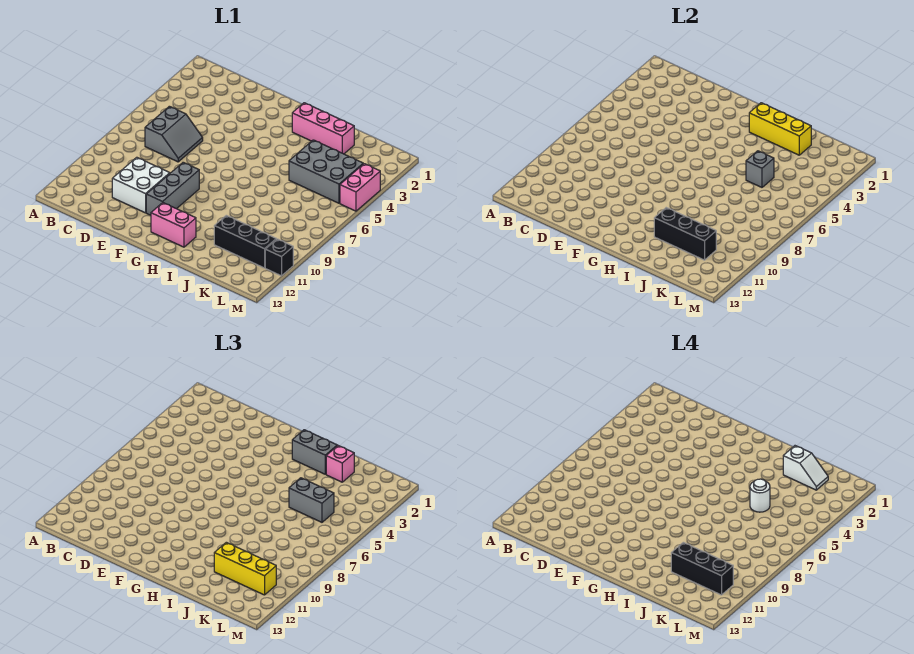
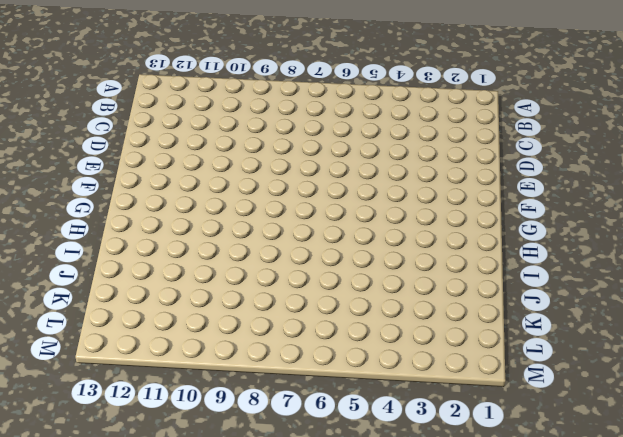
none -> grey slope C6:D7 level 1 top C
none -> white brick D10:E11 level 1
none -> grey brick F9:F11 level 1

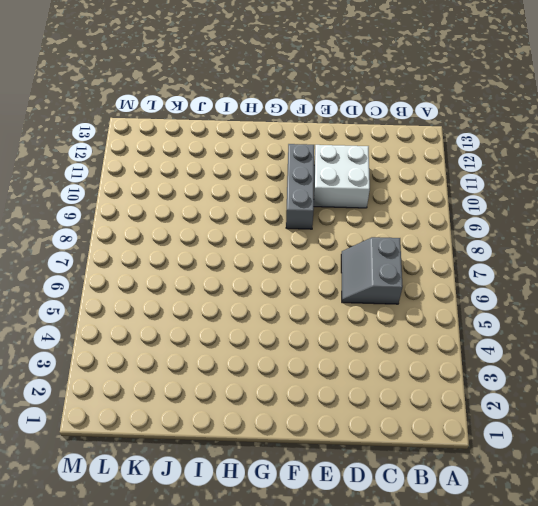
none -> pink brick G12:H12 level 1
none -> pink brick H2:J2 level 1
none -> grey brick J4:L5 level 1

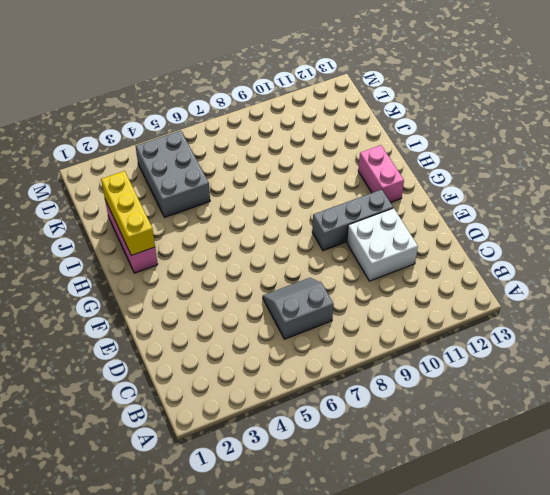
none -> black brick J11:L11 level 1
none -> pink brick M4:M5 level 1
none -> black brick M11 level 1

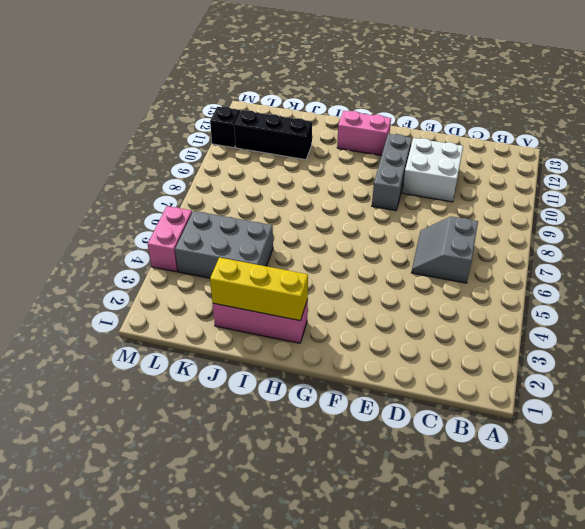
none -> black brick I11:K11 level 2
none -> grey brick J5 level 2
none -> grey brick H2:I2 level 3

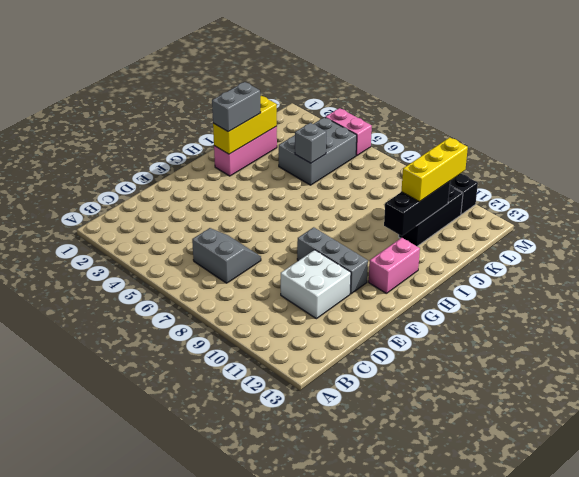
none -> pink brick J2 level 3
none -> grey brick J5:K5 level 3
none -> white slope J2:K2 level 4 top J

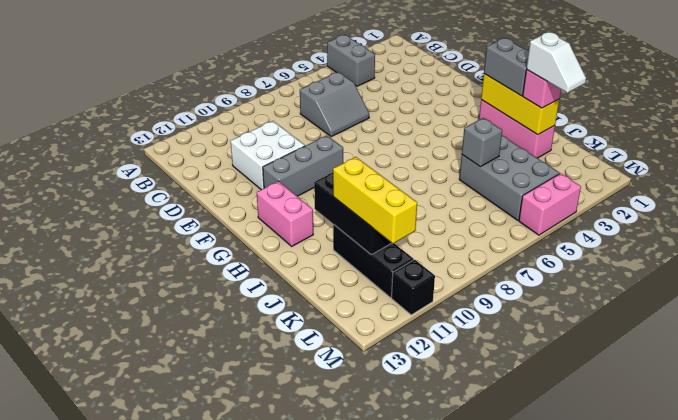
grey brick A4:B4 level 1 -> grey brick J5:K5 level 3
none -> white round brick J5 level 4
none -> black brick J11:L11 level 4

